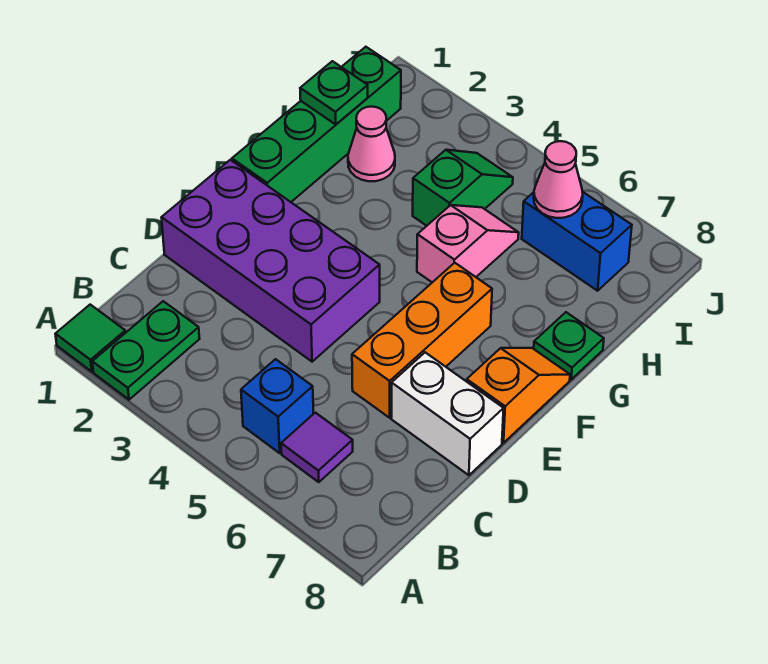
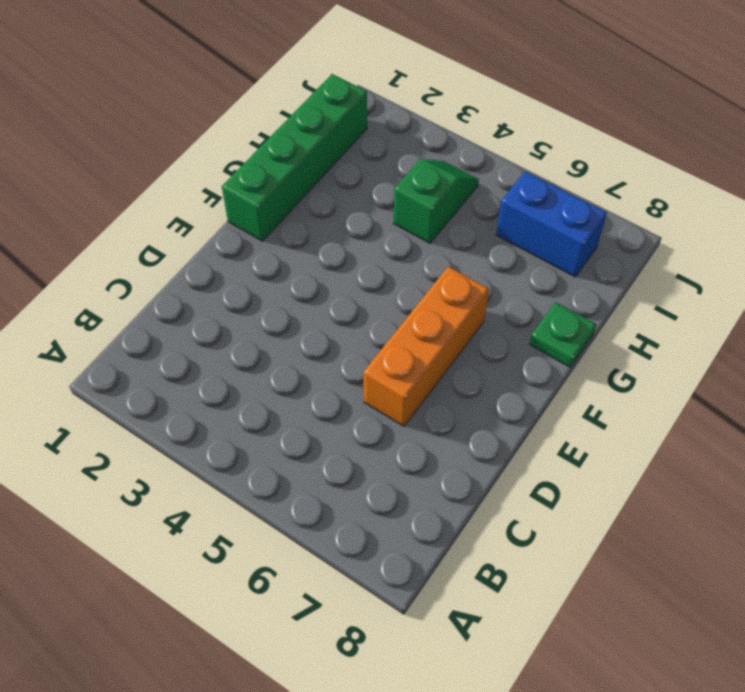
none -> green tile A1 level 1
none -> green plate A2:B2 level 1
none -> blue brick B5 level 1

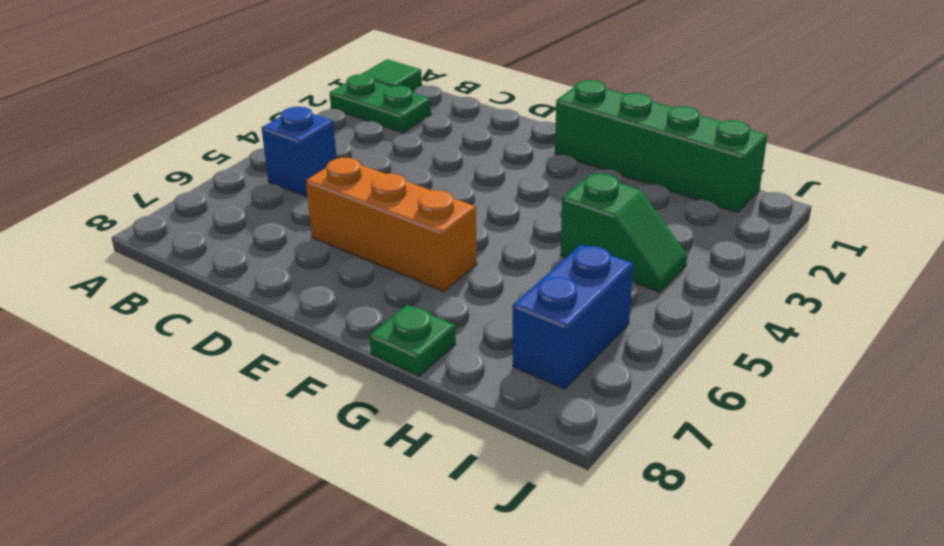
none -> purple tile B6 level 1
none -> purple brick D1:E4 level 1
none -> white brick D7:D8 level 1

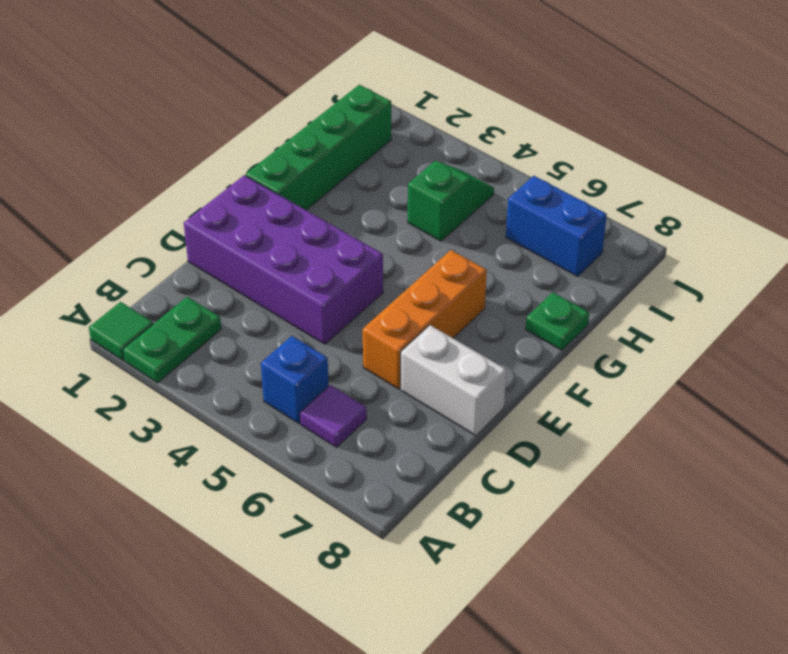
none -> orange slope E8:F8 level 1 top E
none -> pink slope G5:H5 level 1 top G
none -> pink cone H2 level 1

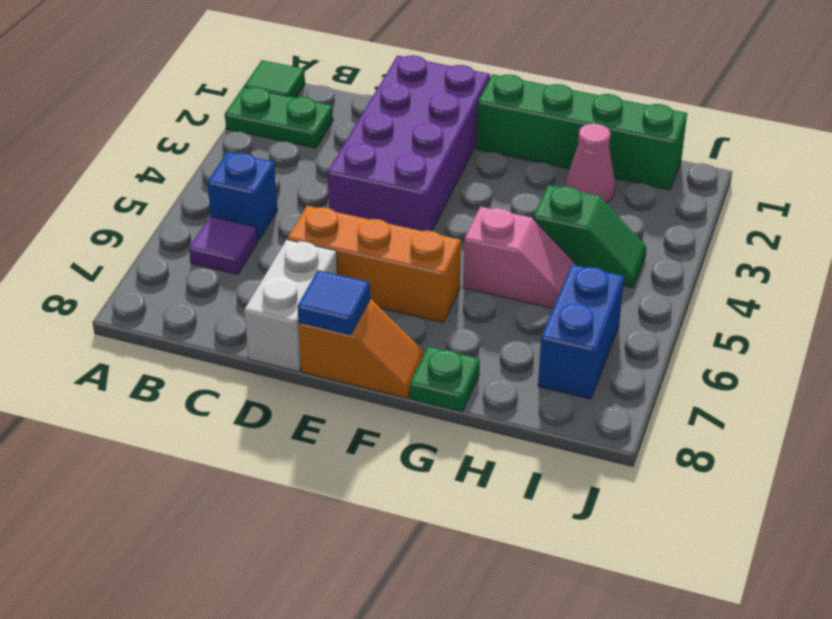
blue tile E8 level 2 -> none
none -> green plate H1 level 2
none -> pink cone I6 level 2

